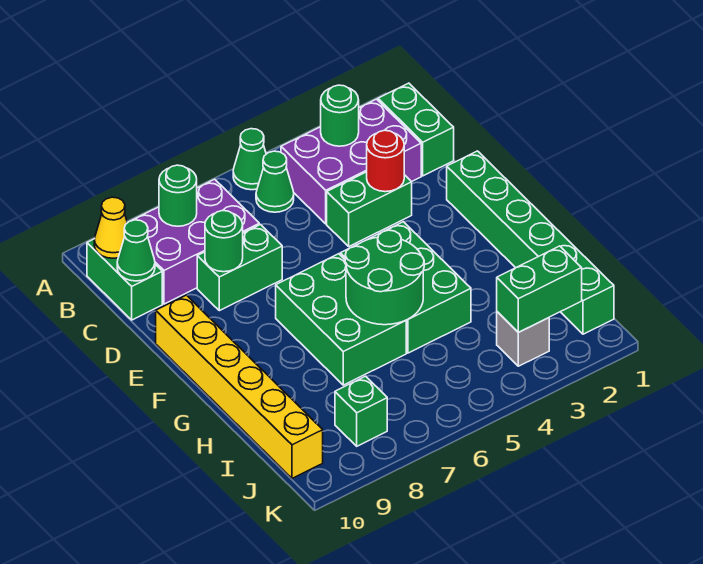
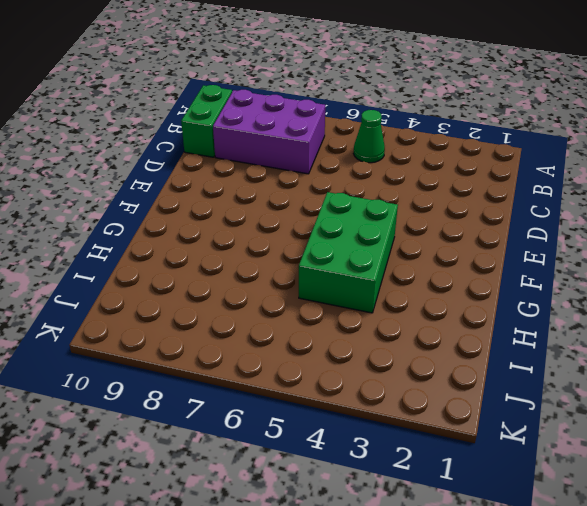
none -> green cone A5 level 1
none -> green brick B1:C1 level 1
none -> purple brick B2:C4 level 1

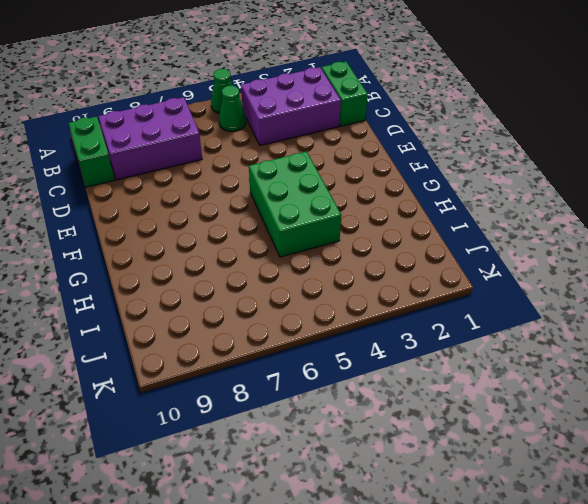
none -> green brick D3:D4 level 1
none -> green brick D7:D8 level 1
none -> green brick E1:J1 level 1

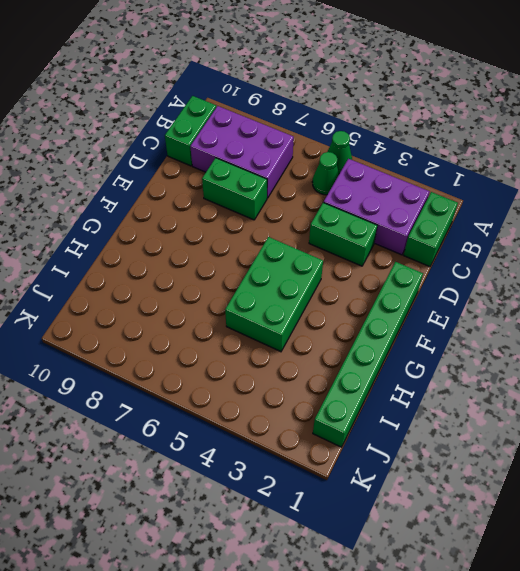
none -> yellow brick E10:J10 level 1
none -> green brick F6:H7 level 1
none -> grey brick J3 level 1

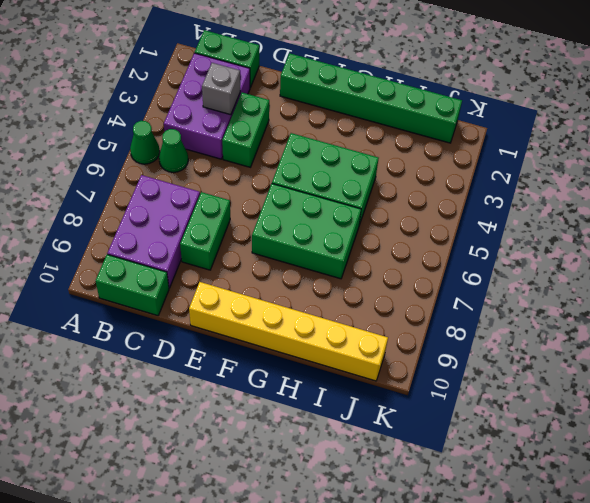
grey brick C3 level 2 -> grey brick J3 level 1
none -> green brick J8 level 1
none -> green round brick B3 level 2
none -> green round brick B8 level 2

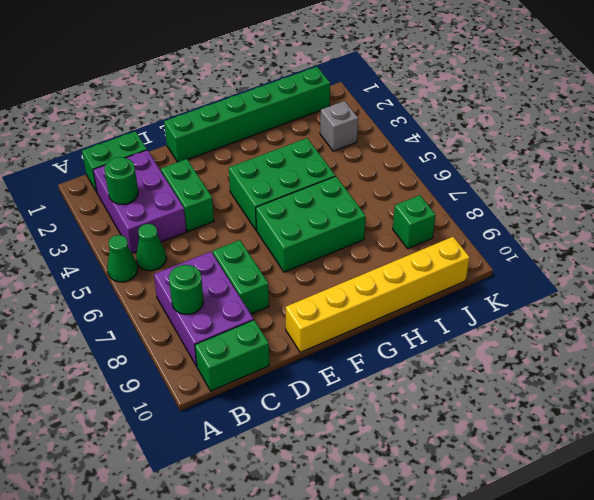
none -> yellow cone B10 level 2
none -> green cone C10 level 2
none -> red round brick D3 level 2

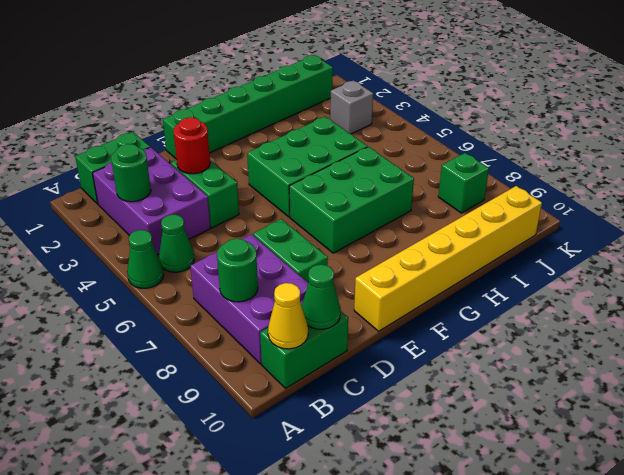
none -> green round brick D8 level 2
none -> green round brick G5:H6 level 2
none -> green brick J2:J3 level 2

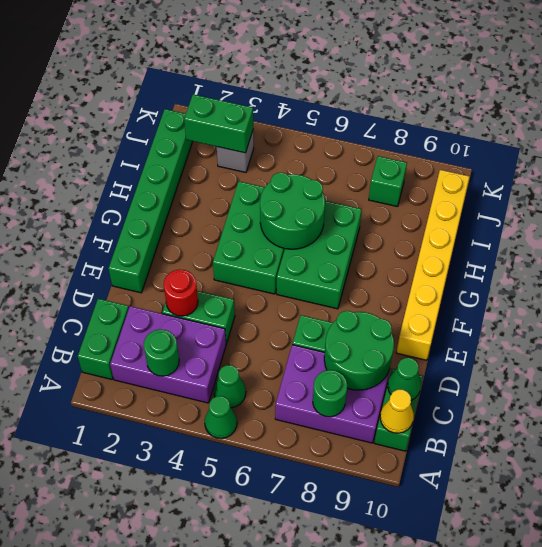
green round brick C8:D9 level 2 -> green round brick D8 level 2

